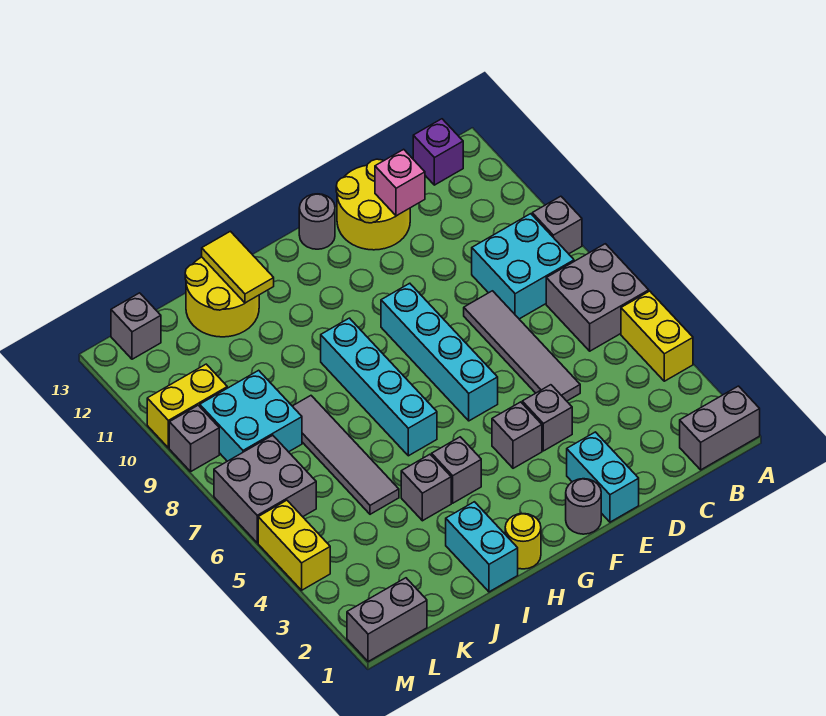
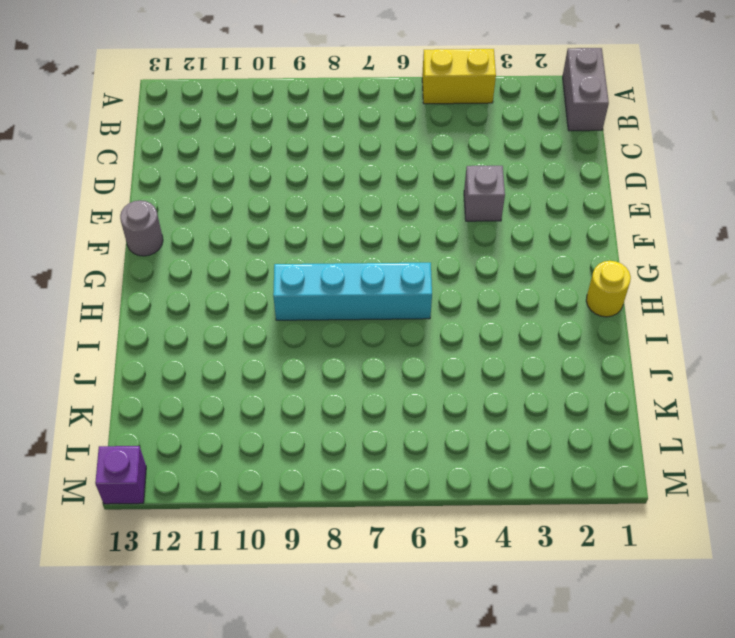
purple brick M13 level 1 -> purple brick B13 level 1
none -> grey brick A6:B7 level 1
none -> grey brick A9 level 1
none -> cyan brick B8:C9 level 1
none -> grey tile D5:D8 level 1

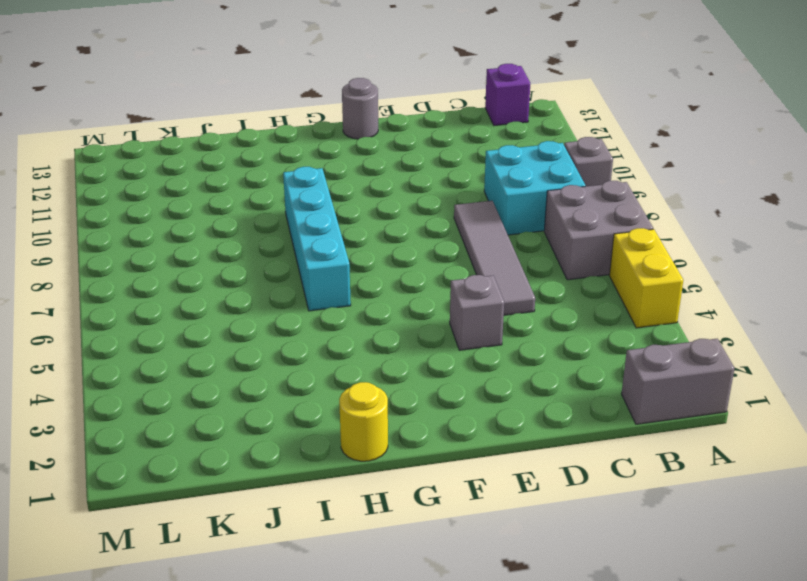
none -> yellow round brick D12:E13 level 1
none -> cyan brick E1:E2 level 1
none -> grey round brick F1 level 1
none -> grey brick F4 level 1

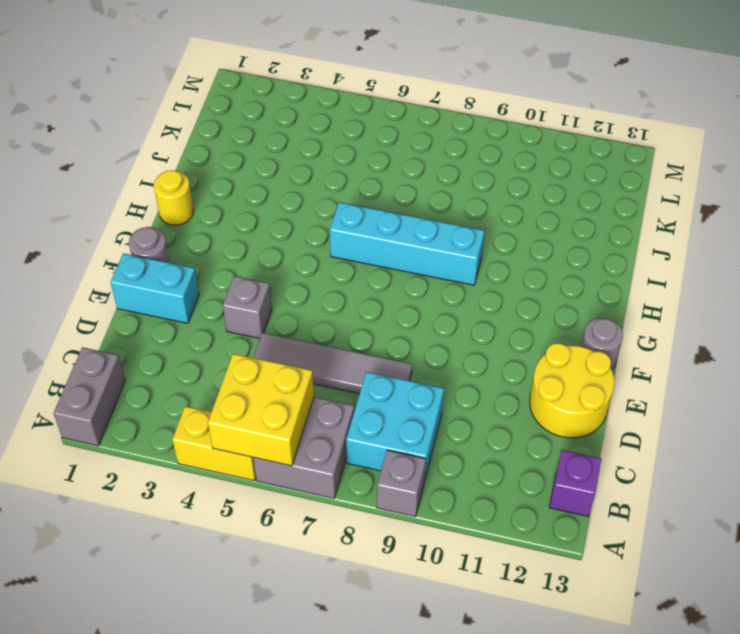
yellow brick A5:B6 level 2 -> none
none -> grey brick F4 level 1
none -> cyan brick F6:F9 level 1
none -> grey brick H4 level 1
none -> cyan brick I1:I2 level 1

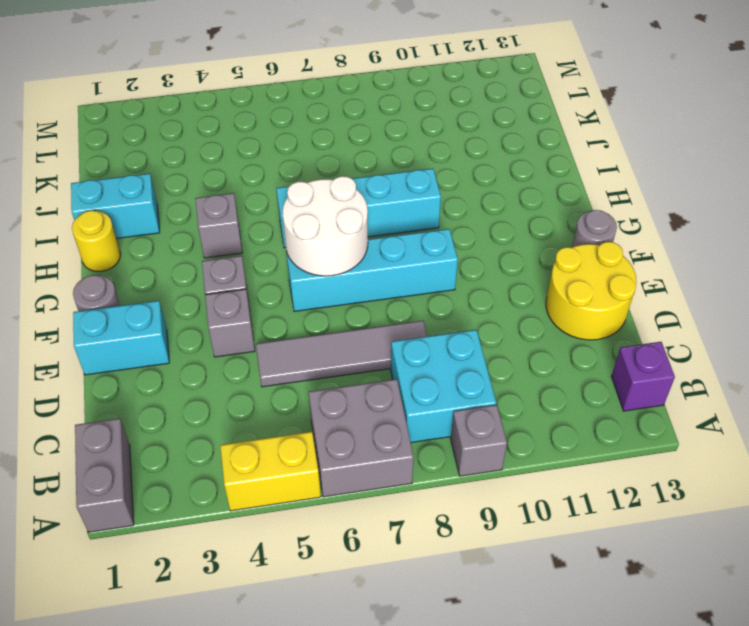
white round brick F6:G7 level 2 -> none
none -> grey brick I4 level 1
none -> yellow round brick I12:J13 level 1
none -> grey tile J5:J8 level 1
none -> cyan brick K8:L9 level 1

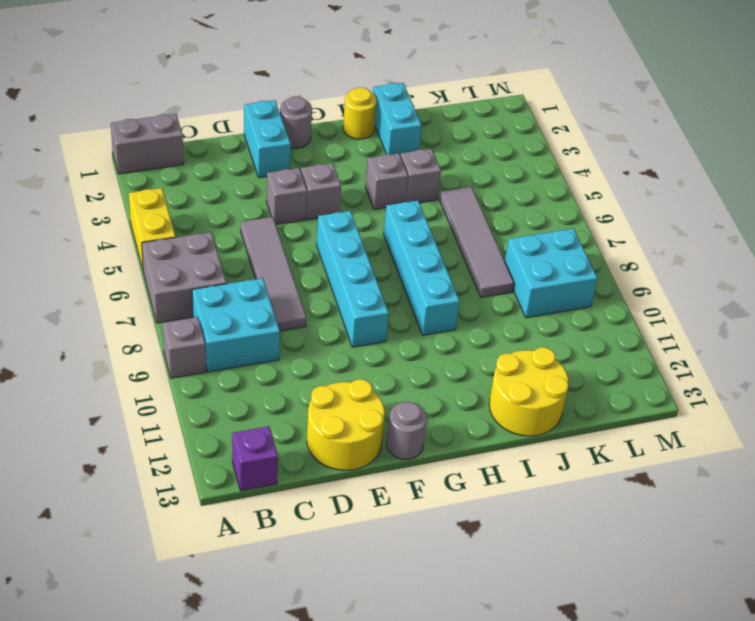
none -> grey brick L1:M1 level 1
none -> grey brick L6:M7 level 1
none -> yellow brick L10:M10 level 1
none -> grey brick L13 level 1

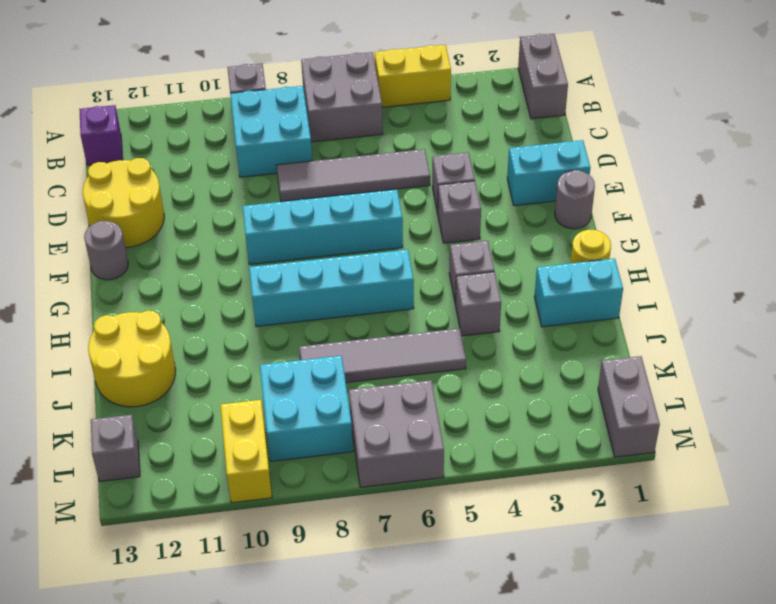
none -> yellow brick M4:M5 level 1
none -> grey brick M9 level 1
none -> pink brick D12 level 2
none -> yellow tile I12:I13 level 2

